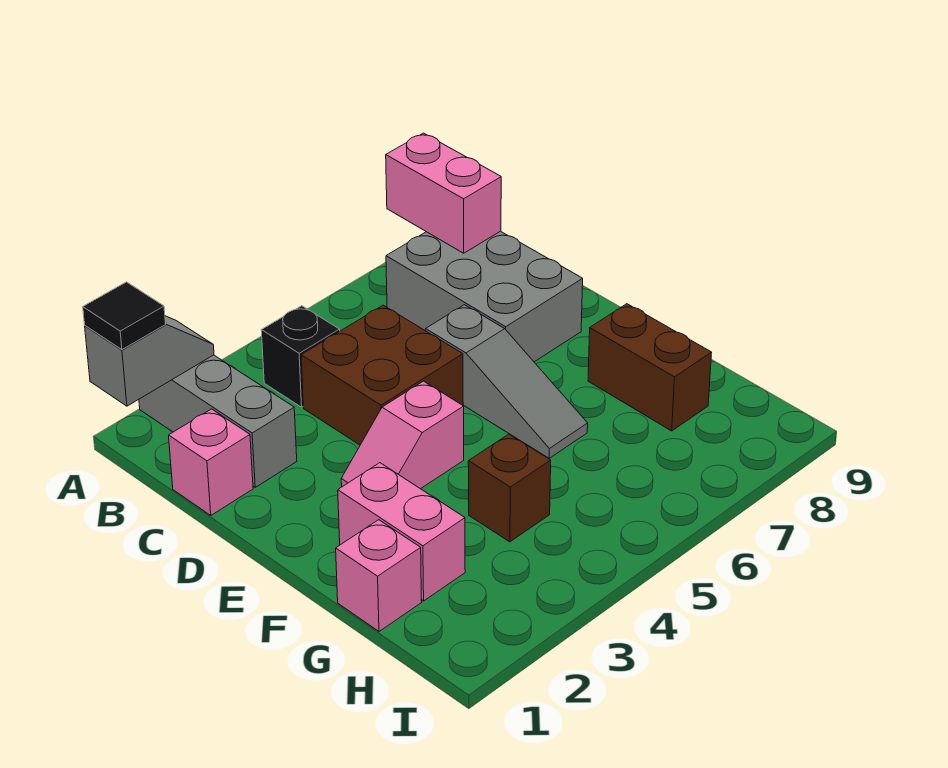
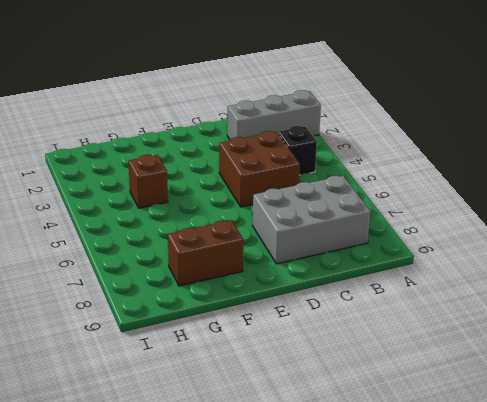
none -> pink brick C1 level 1
none -> grey slope D6:F6 level 1 top D
none -> pink slope E3:E4 level 1 top 4

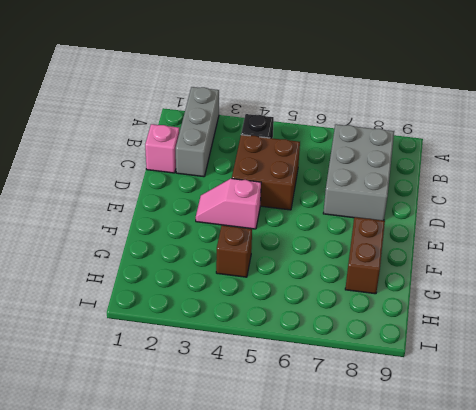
none -> grey slope D6:F6 level 1 top D
none -> pink brick F2:G2 level 1
none -> pink brick G1 level 1

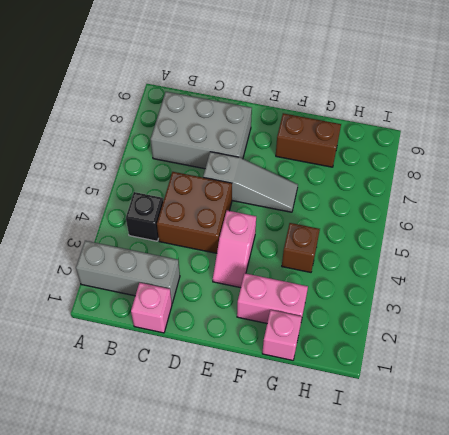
none -> grey slope A1:A2 level 2 top 1
none -> pink brick A8:B8 level 2
none -> black tile A1 level 3

